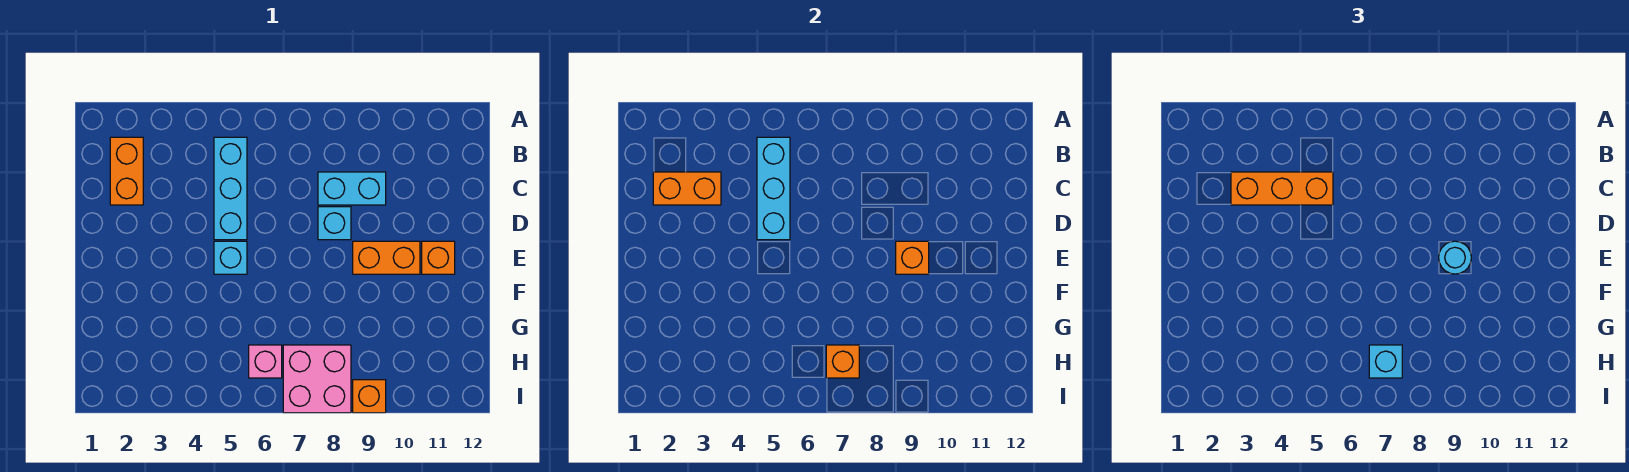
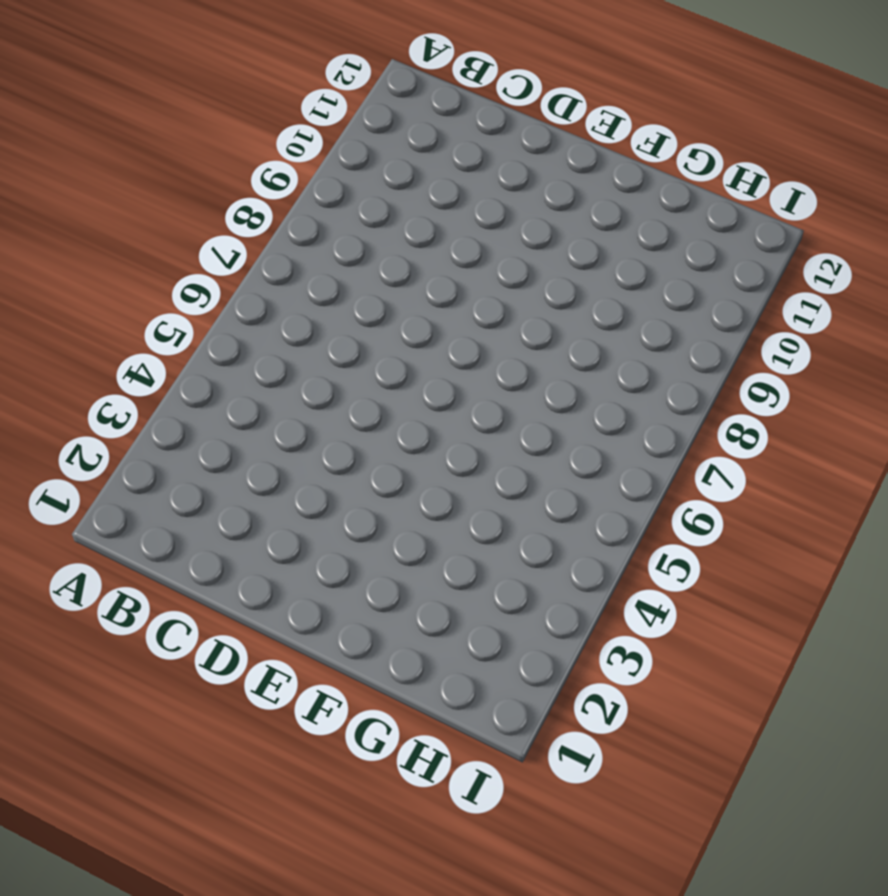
none -> orange brick B2:C2 level 1
none -> cyan brick B5:D5 level 1
none -> cyan brick C8:C9 level 1

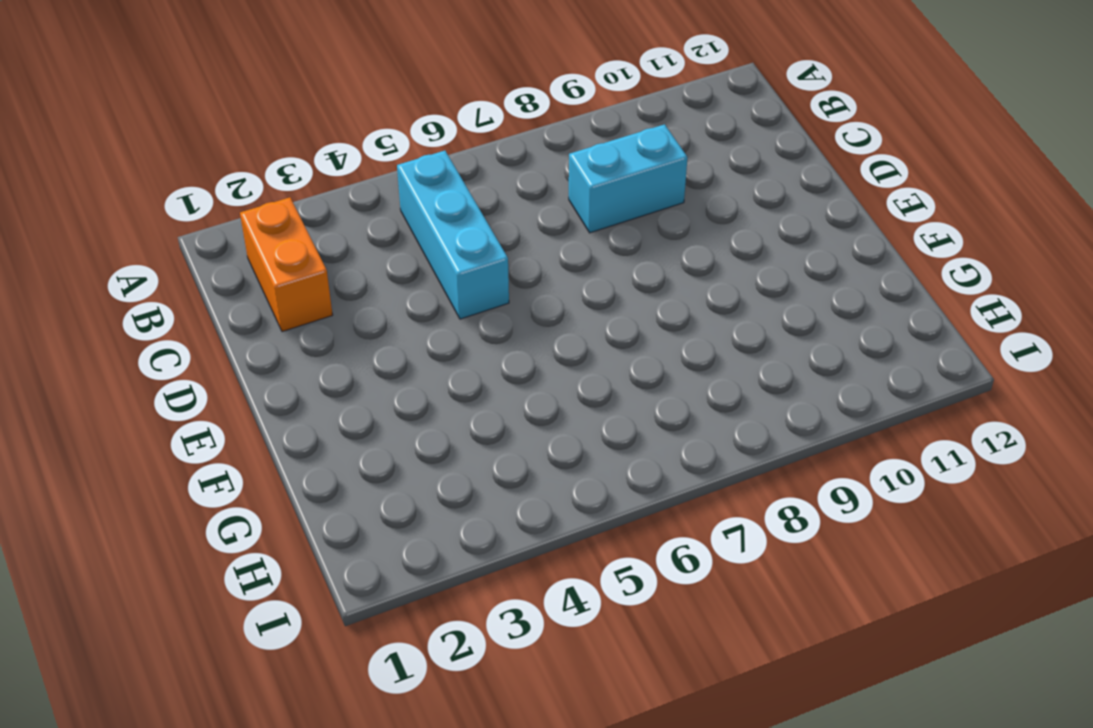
none -> cyan brick D8 level 1
none -> cyan brick E5 level 1
none -> orange brick E9:E10 level 1

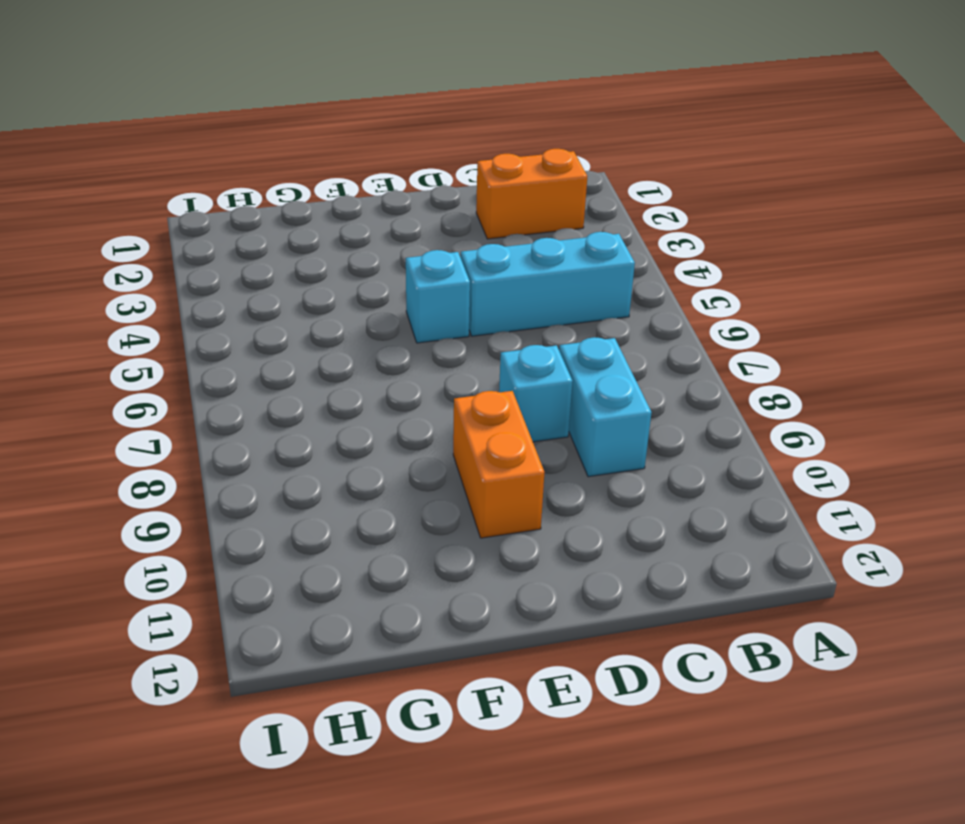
none -> orange brick E11 level 1
none -> pink brick H6 level 1
none -> pink brick H7:I8 level 1

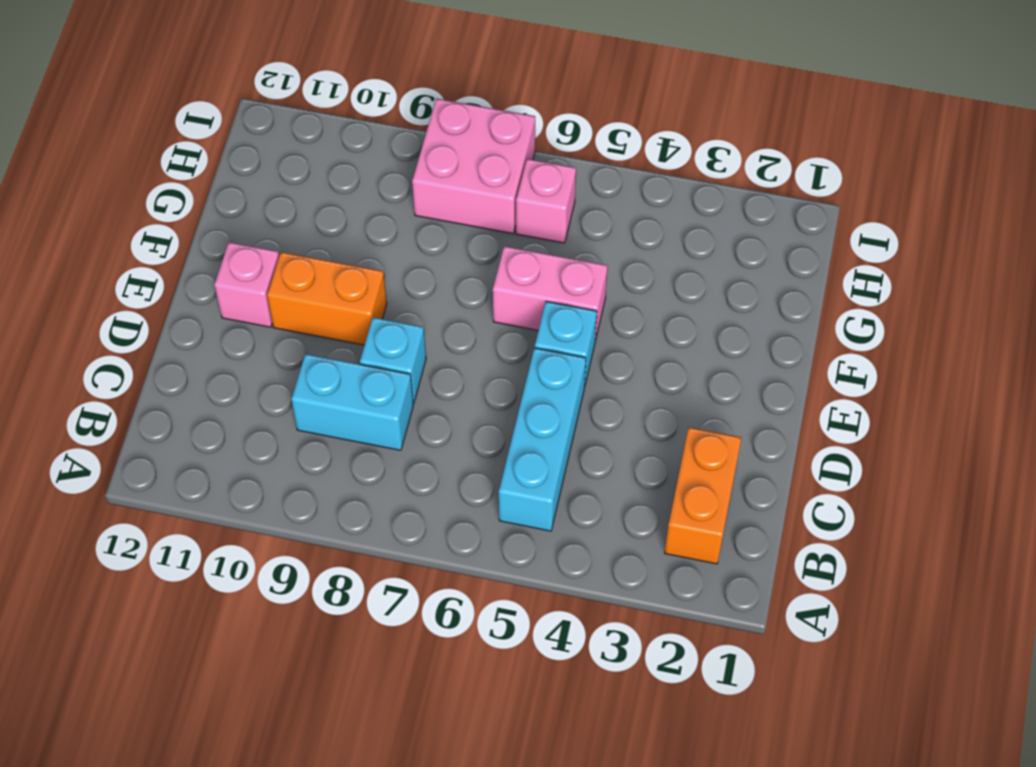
pink brick E11 level 1 -> orange brick E11 level 1
pink brick F5:F6 level 1 -> none
none -> orange brick I9 level 1
none -> cyan brick B5:D5 level 2
none -> orange brick C2:C3 level 2

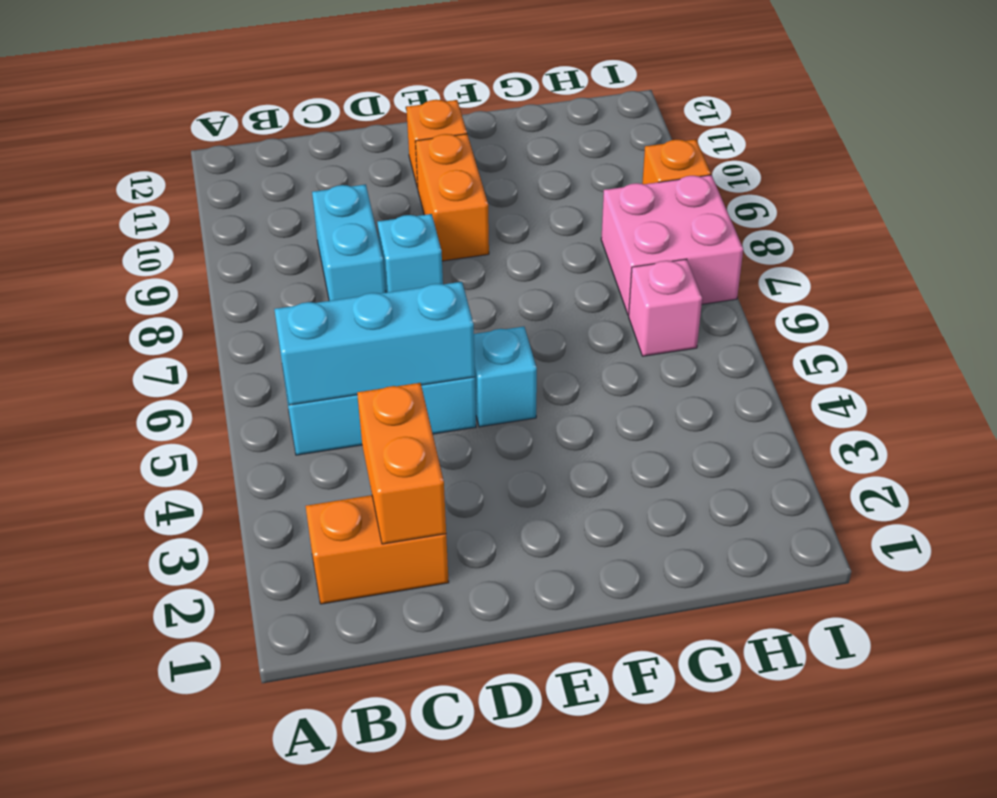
none -> orange brick E9 level 2
none -> orange brick H7 level 2
none -> orange brick C3:C5 level 3

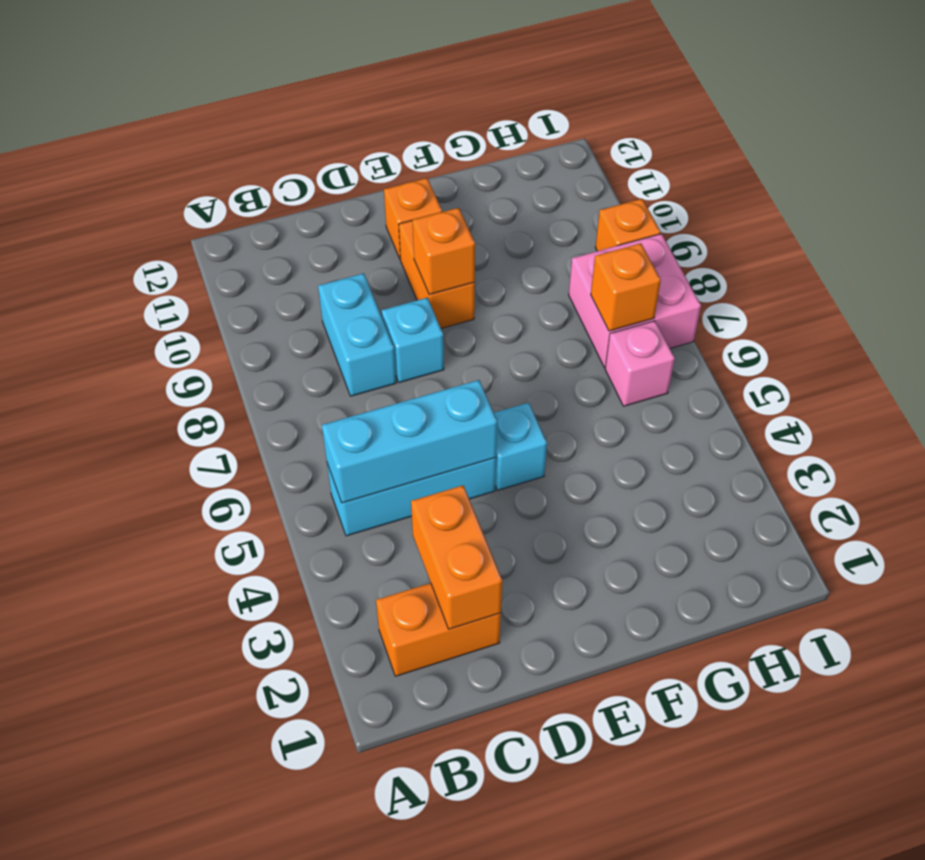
none -> orange brick C3:C5 level 3
none -> cyan round brick E9 level 3
none -> cyan brick H7 level 3

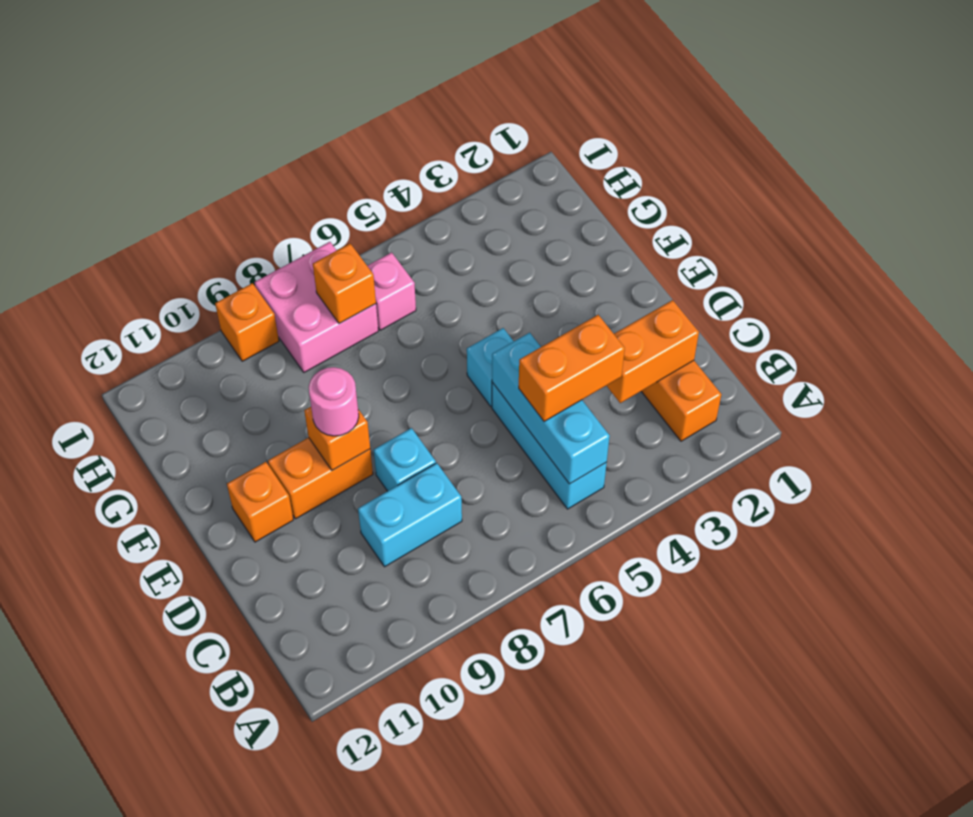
orange brick C4:C5 level 3 -> orange brick C3:C5 level 3
pink round brick E9 level 3 -> cyan round brick E9 level 3
none -> cyan brick H7 level 3

